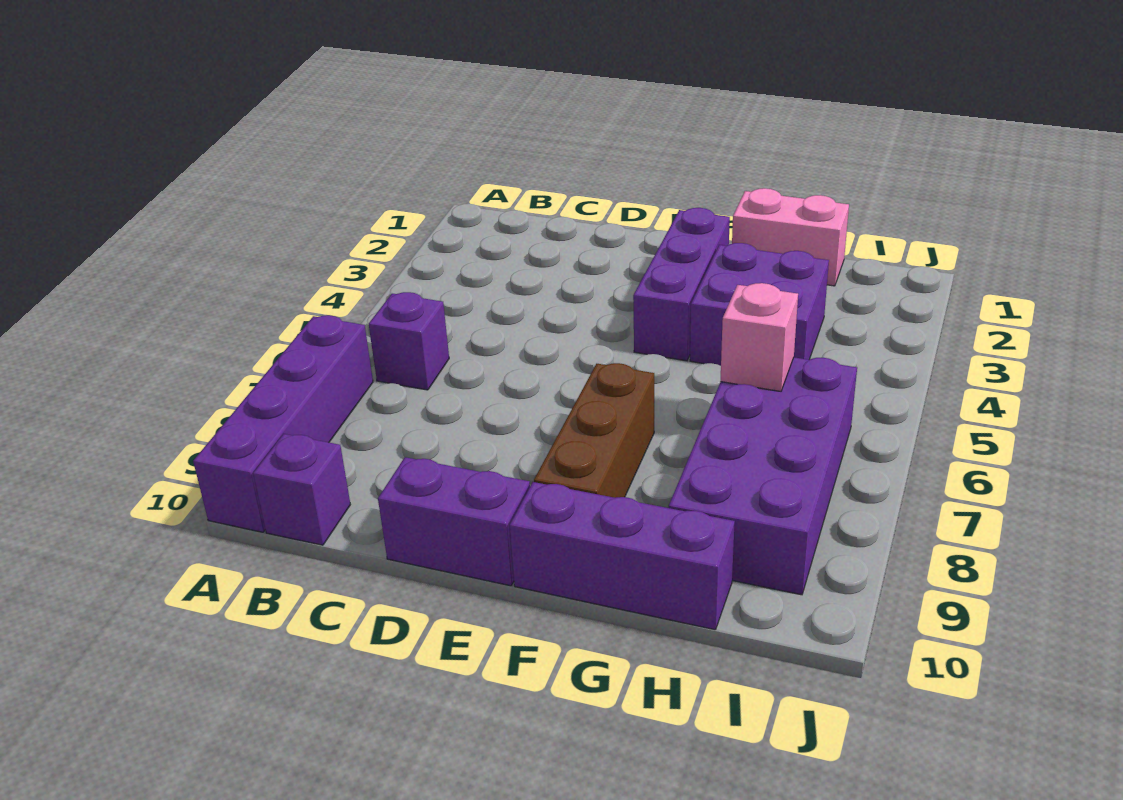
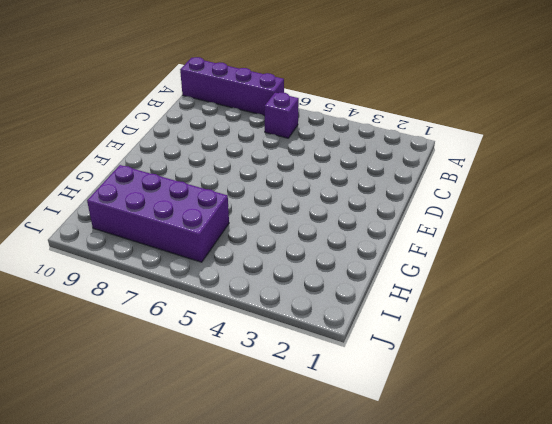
none -> purple brick B10 level 1
none -> purple brick D10:E10 level 1

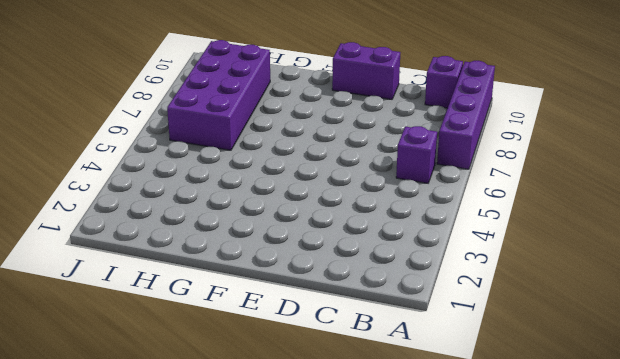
none -> purple brick F2:F4 level 1
none -> brown brick F7:F9 level 1

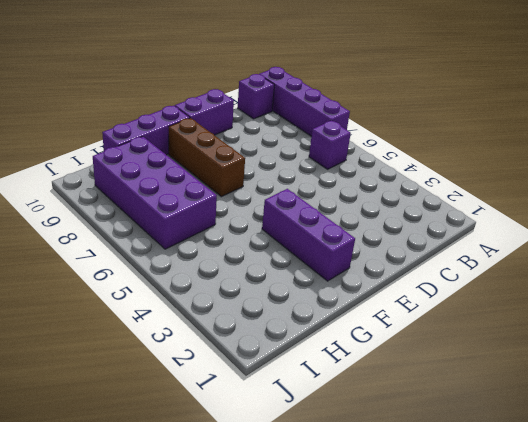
none -> pink brick G1:H1 level 1
none -> purple brick G3:H4 level 1

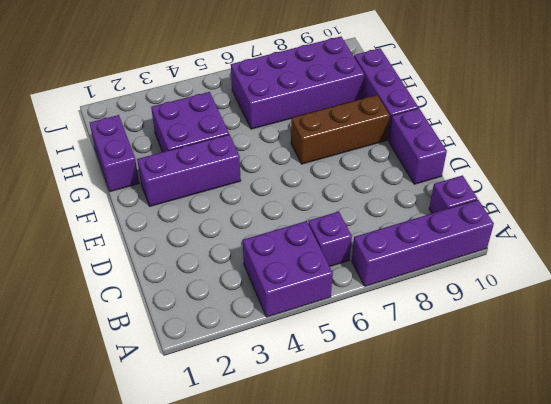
purple brick A4:B5 level 1 -> none
purple brick G1:H1 level 1 -> pink brick G1:H1 level 1
none -> pink brick H6 level 2

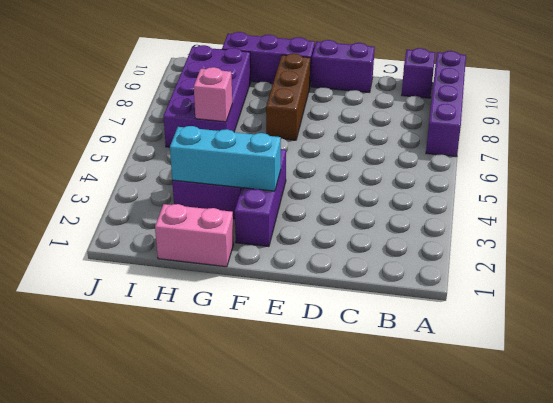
cyan brick F3:H3 level 2 -> none
none -> purple brick B6 level 1

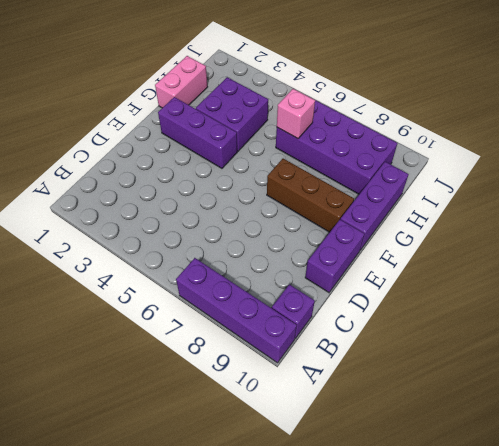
none -> purple brick B6 level 1

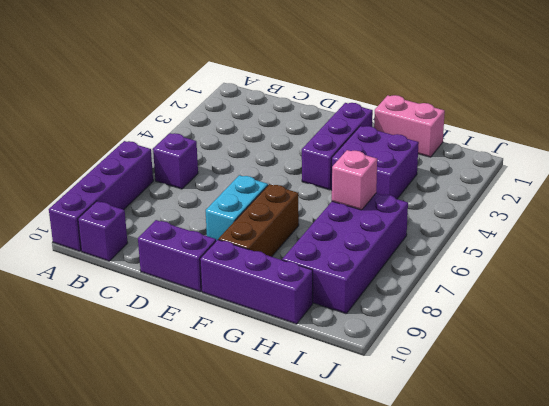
cyan brick E7:E8 level 1 -> none

